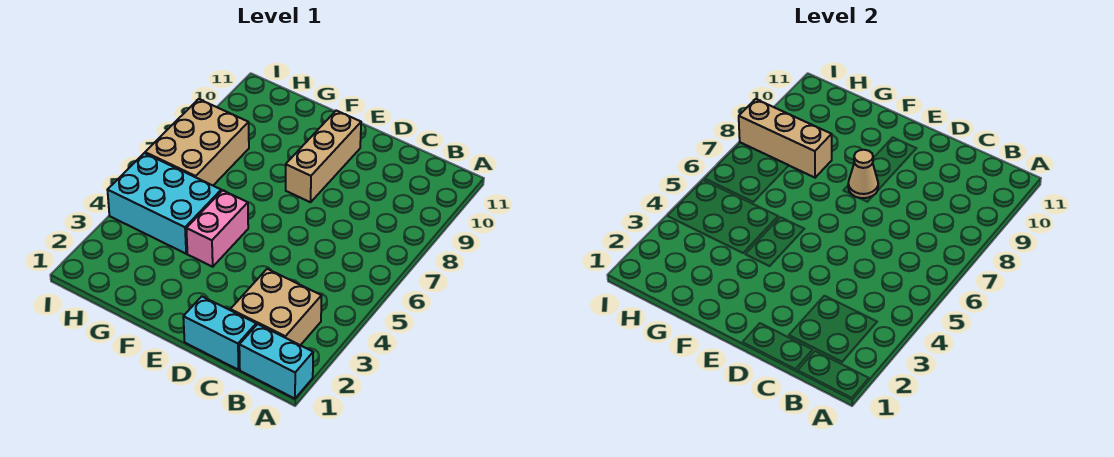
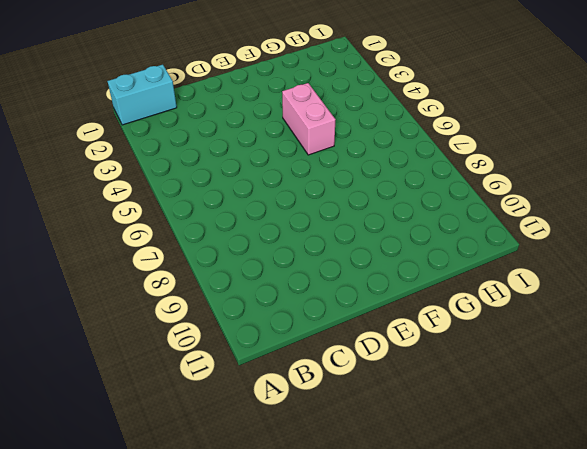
none -> tan brick B2:C3 level 1
none -> cyan brick C1:D1 level 1

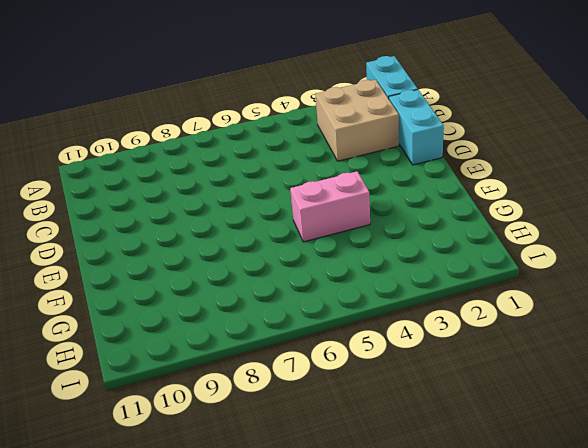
none -> tan brick E8:E10 level 1
none -> cyan brick G4:I5 level 1

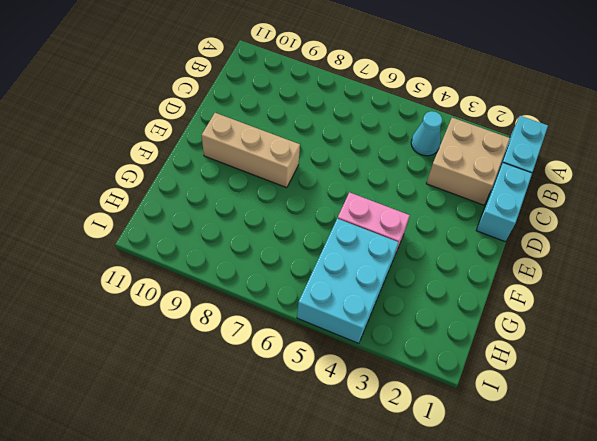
cyan cone B4 level 1 -> none
none -> tan brick H6:I8 level 1
none -> tan cone E8 level 2

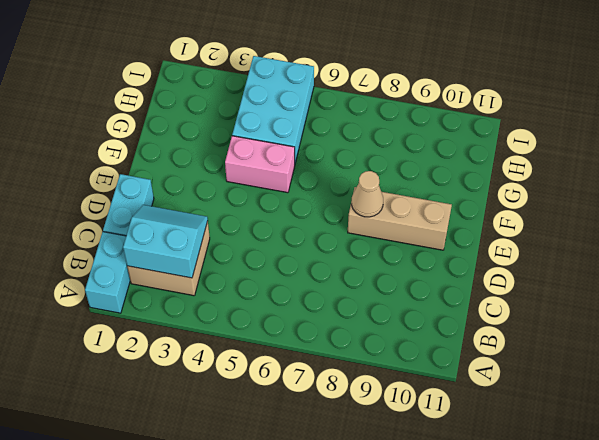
cyan slope B2:C3 level 2 top B -> none
none -> tan brick H6:I8 level 1
none -> tan brick G8:I8 level 2

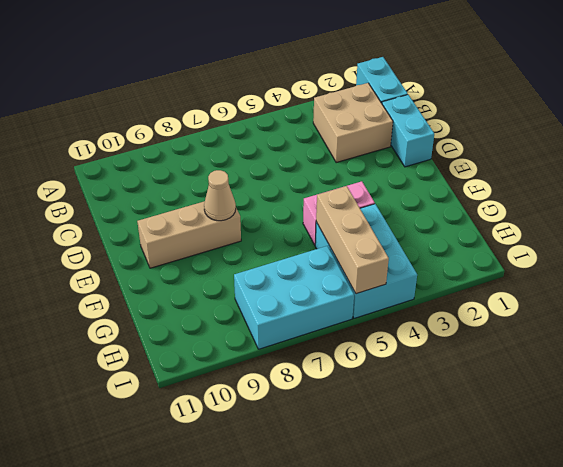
tan brick G5:I5 level 2 -> tan brick G8:I8 level 2
cyan brick H6:I8 level 1 -> tan brick H6:I8 level 1

